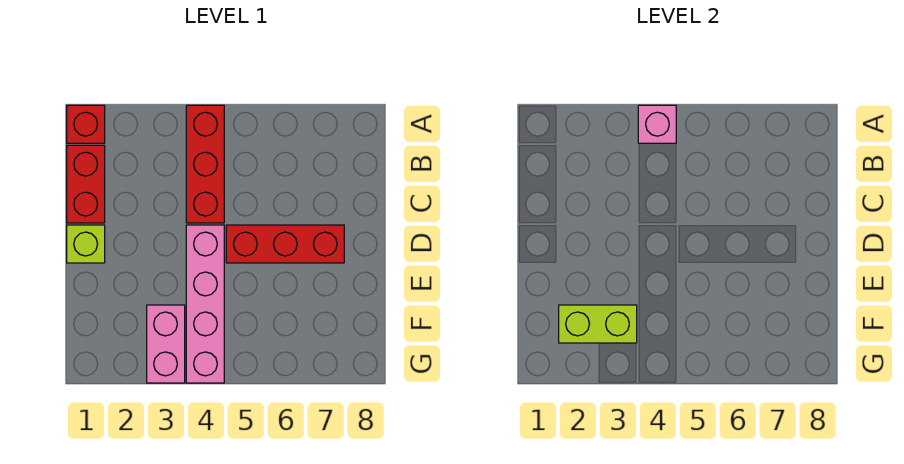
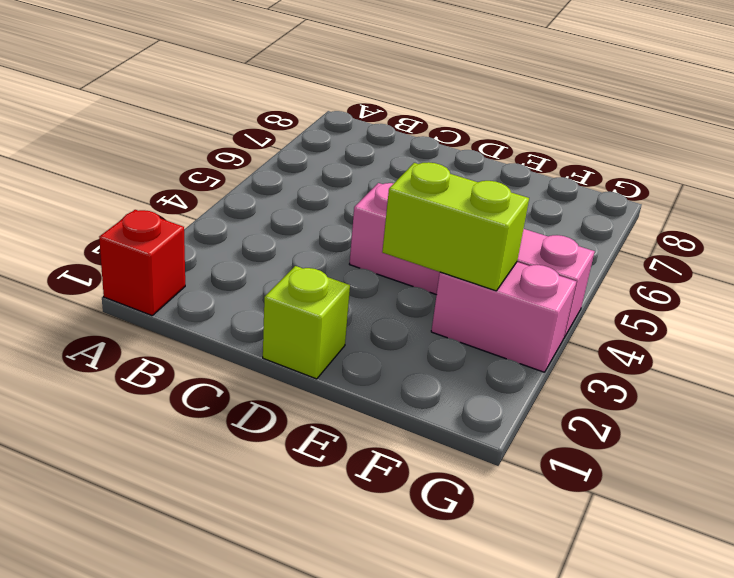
lime brick E3:F3 level 2 -> lime brick F2:F3 level 2
none -> red brick A4:C4 level 1
none -> red brick B1:C1 level 1

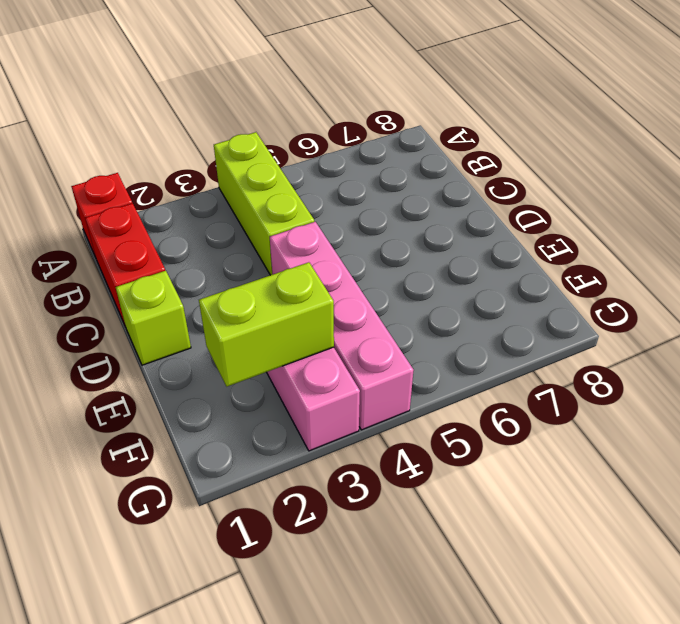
lime brick A4:C4 level 1 -> red brick A4:C4 level 1
none -> red brick D5:D7 level 1
none -> pink brick A4 level 2

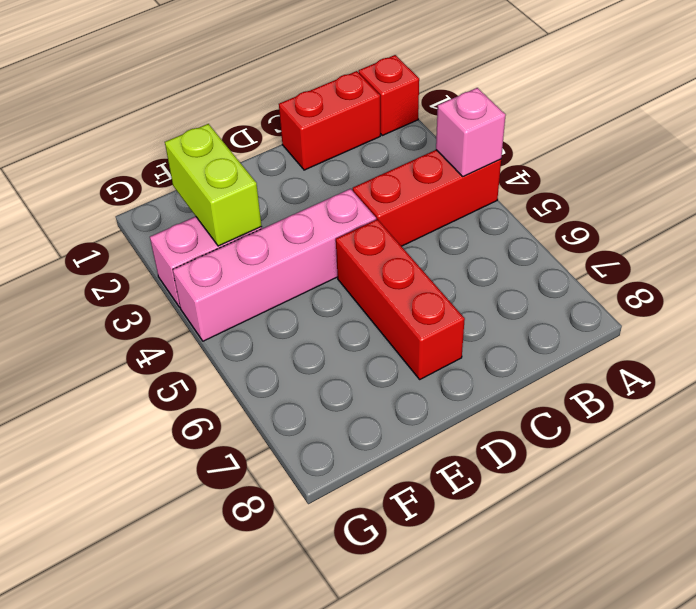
none -> lime brick D1 level 1

